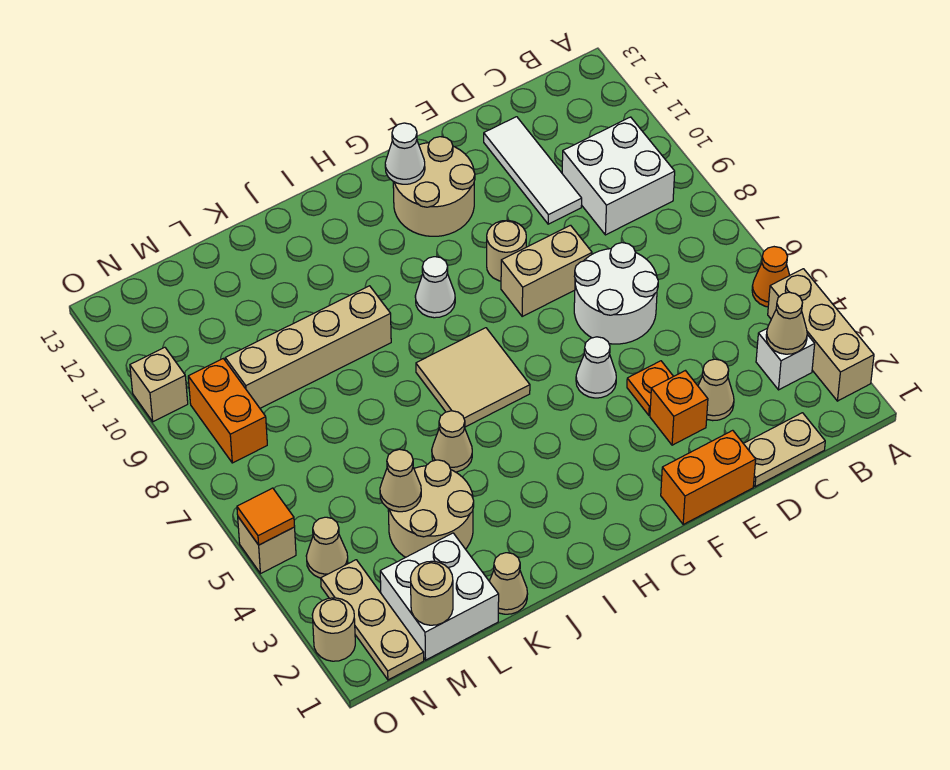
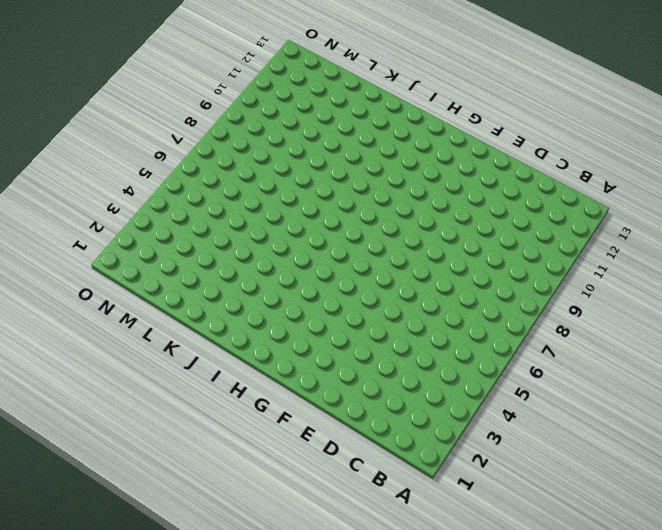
none -> tan brick A2:A4 level 1
none -> orange cone A5 level 1
none -> white brick B3 level 1
none -> white brick B9:C10 level 1

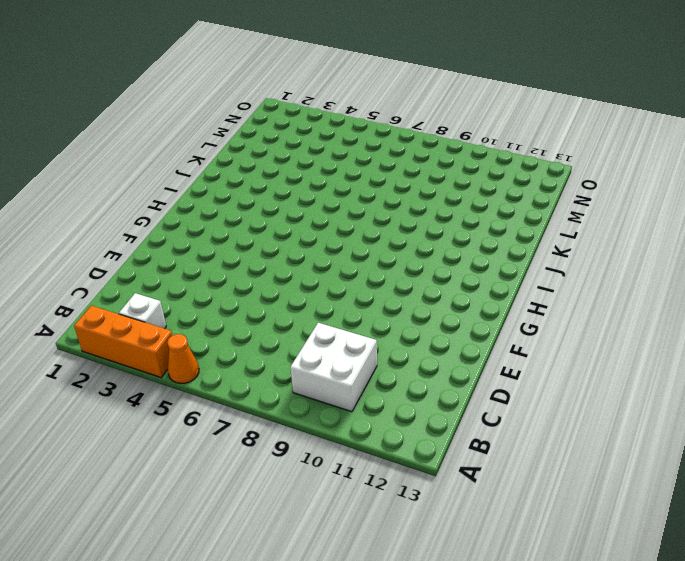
orange brick A2:A4 level 1 -> tan brick A2:A4 level 1
none -> tan plate C1:D1 level 1
none -> tan cone D3 level 1
none -> white round brick D6:E7 level 1
none -> white tile D10:D12 level 1

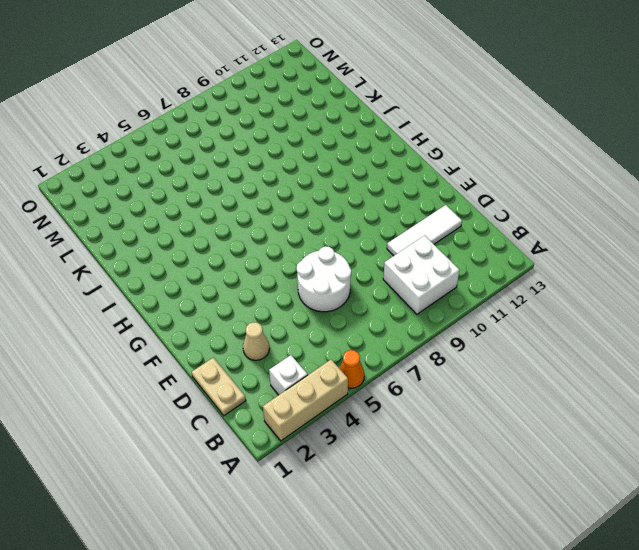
none -> orange brick E1:F1 level 1
none -> orange brick E3 level 1
none -> orange plate E4 level 1
none -> tan brick E8:F8 level 1

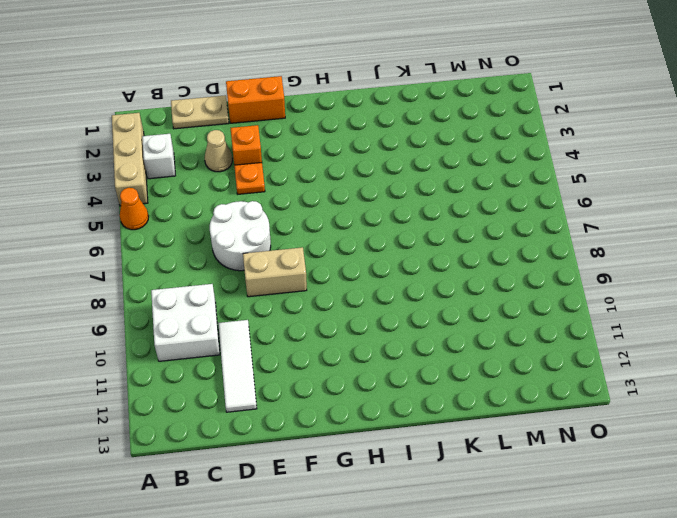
none -> white cone F5 level 1
none -> tan round brick F9 level 1
none -> tan round brick F11:G12 level 1
none -> tan tile H6:I7 level 1

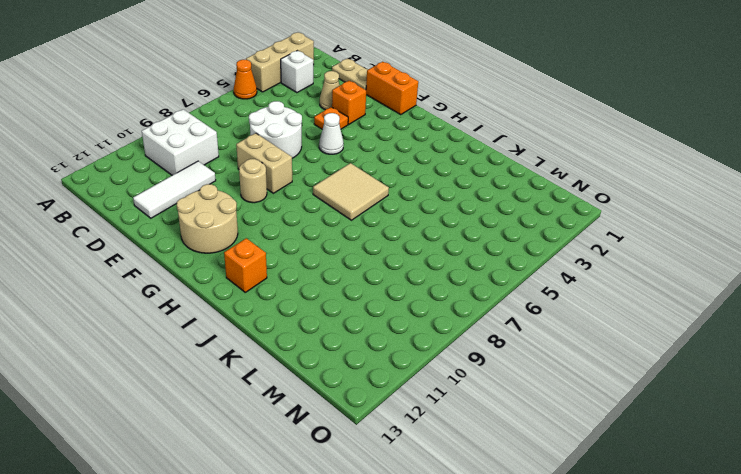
orange brick I12 level 1 -> none
none -> white cone H9 level 1
none -> tan cone J5 level 1
none -> tan brick J9:M9 level 1
none -> tan cone K1 level 1

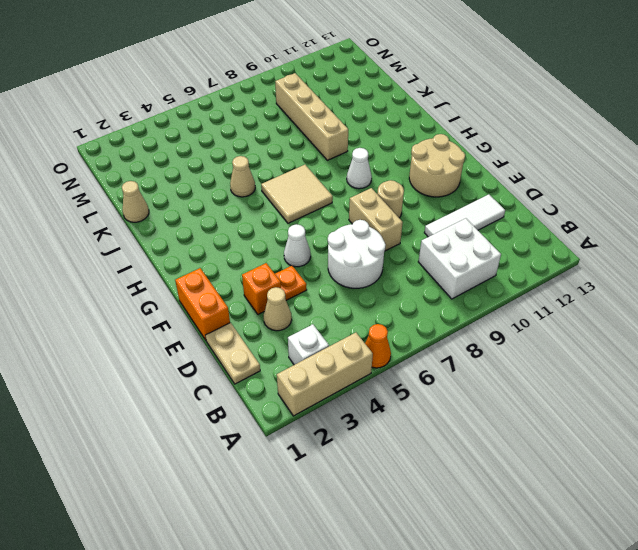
none -> tan round brick K3:L4 level 1
none -> white brick L1:M2 level 1
none -> tan plate N1:N3 level 1
none -> tan cone N4 level 1

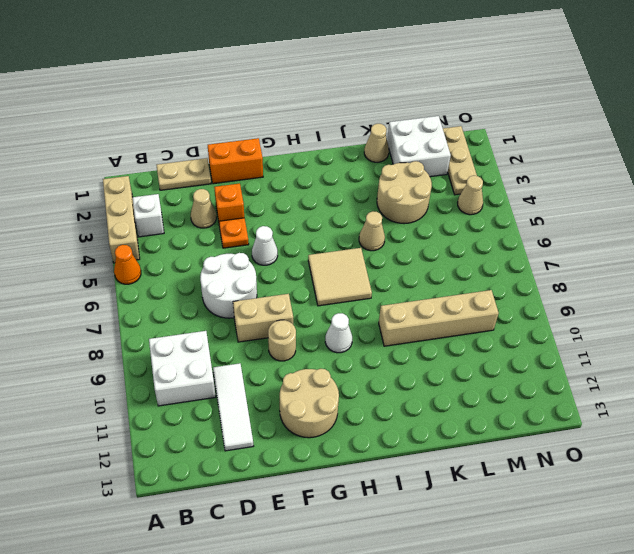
none -> orange brick N8:N9 level 1
none -> tan round brick O2 level 1
none -> tan brick O5 level 1
none -> tan brick O10 level 1

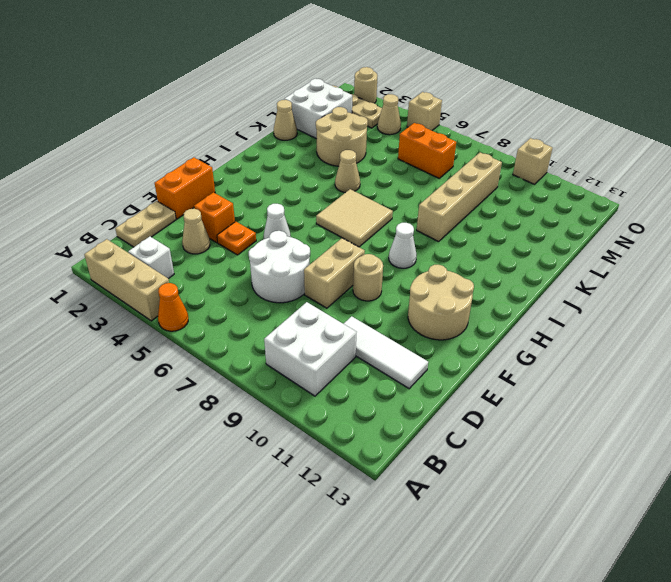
orange brick M6:M7 level 1 -> orange brick N8:N9 level 1
none -> tan cone B3 level 2
none -> white cone G12 level 2
none -> tan cone L4 level 2
none -> tan round brick M1 level 2

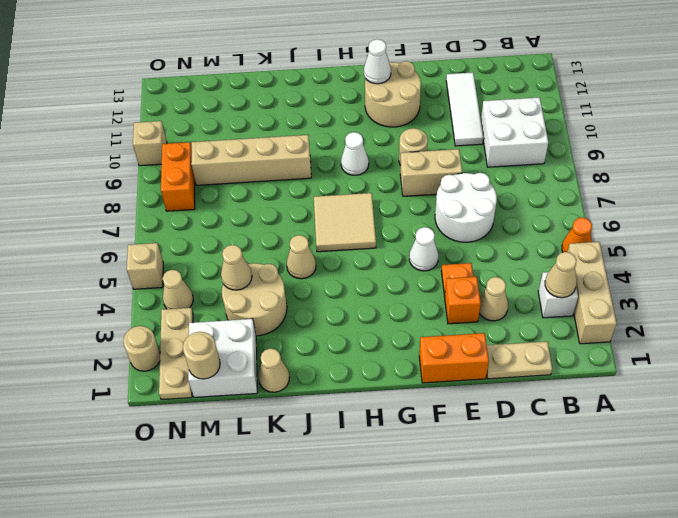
none -> orange tile O5 level 2

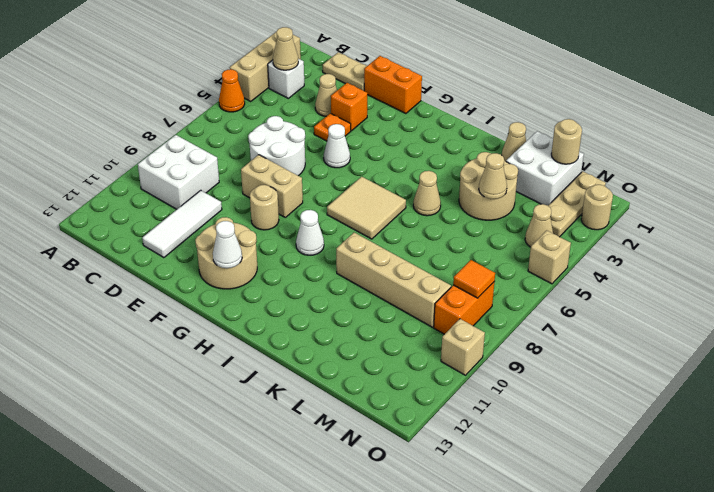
orange tile N8 level 2 -> orange tile O5 level 2

